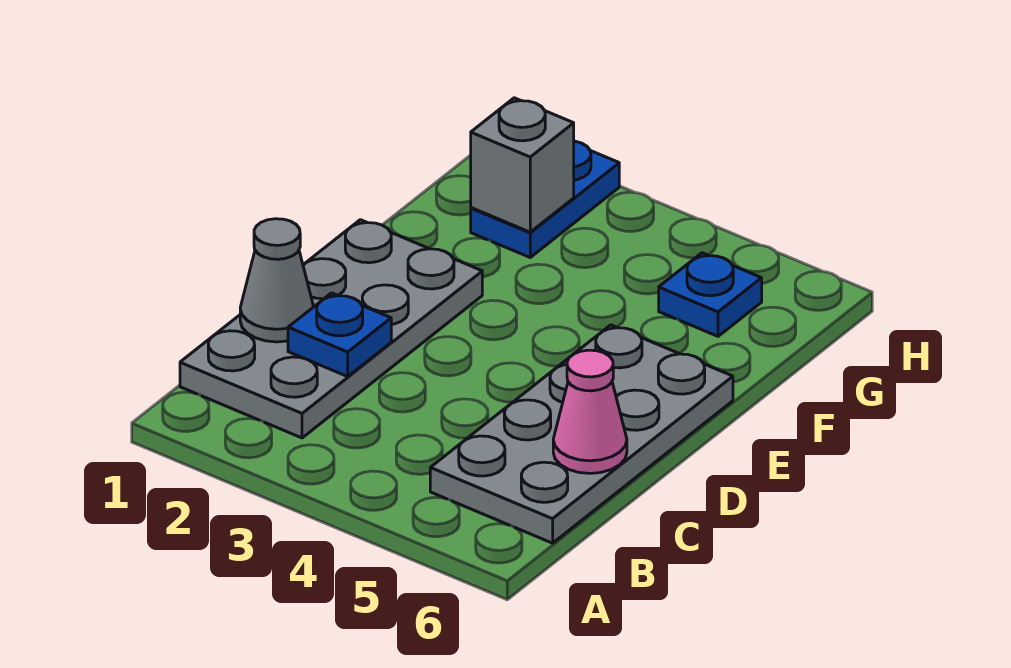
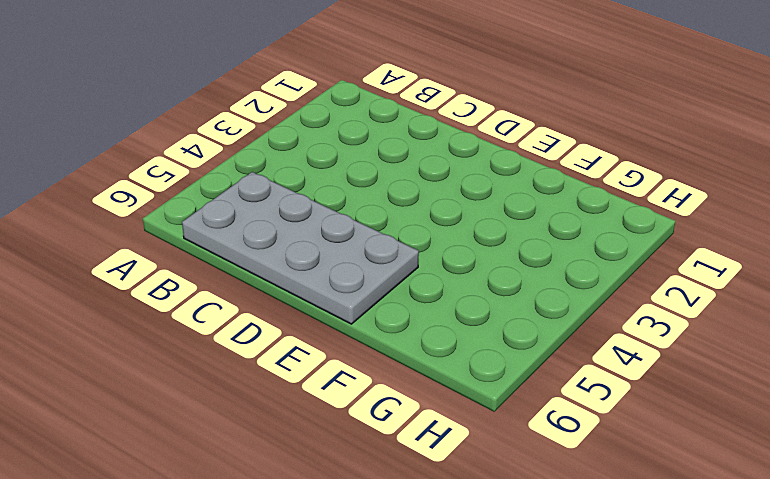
none -> grey plate B1:E2 level 1
none -> blue plate G2:H2 level 1

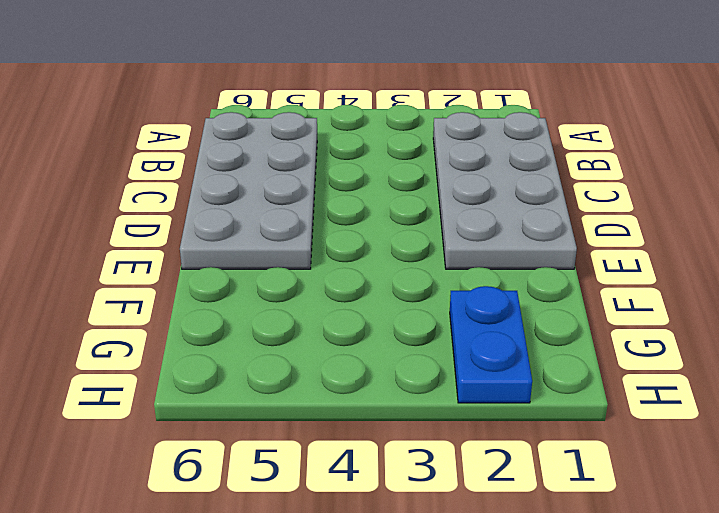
none -> blue plate G5 level 1
none -> grey cone C1 level 2

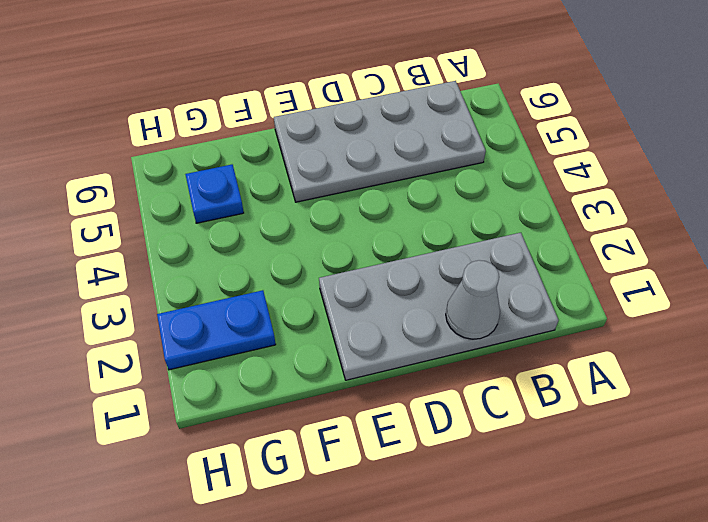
none -> blue plate C2 level 2
none -> pink cone C6 level 2

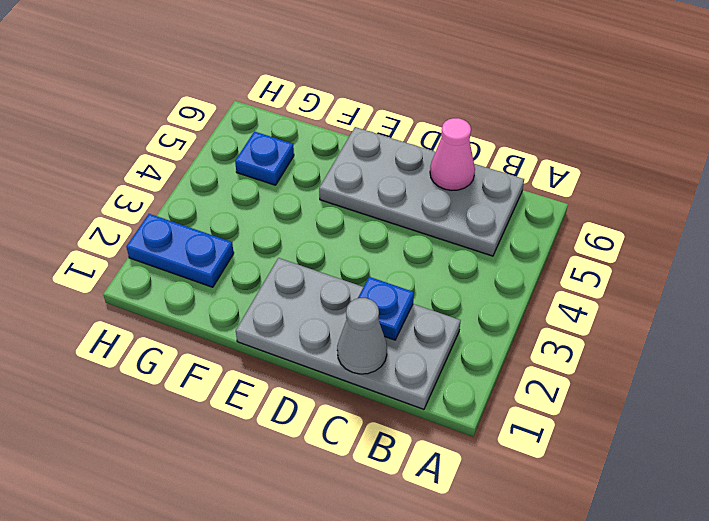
none -> grey brick G2 level 2

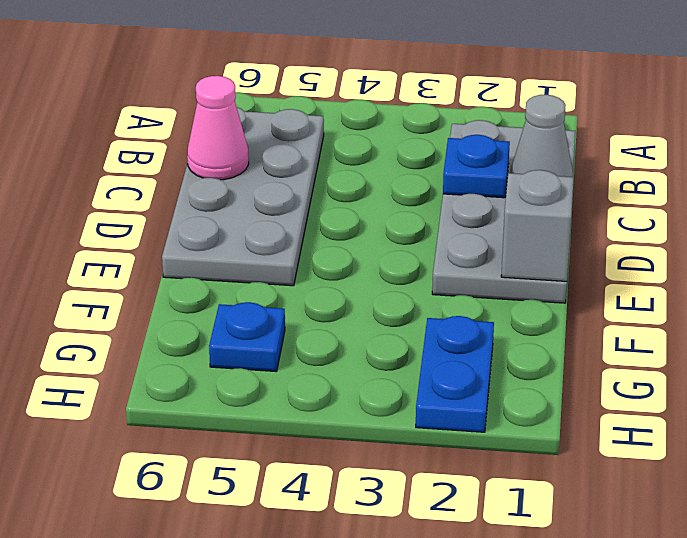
grey brick E1 level 2 -> grey brick G2 level 2

